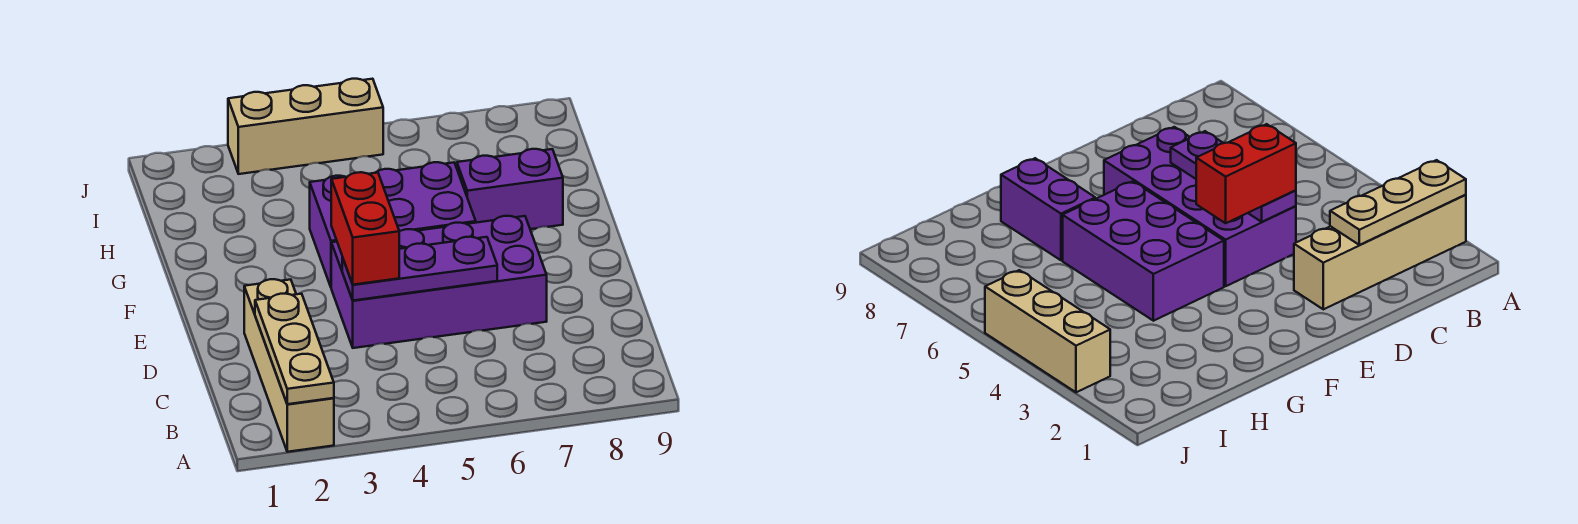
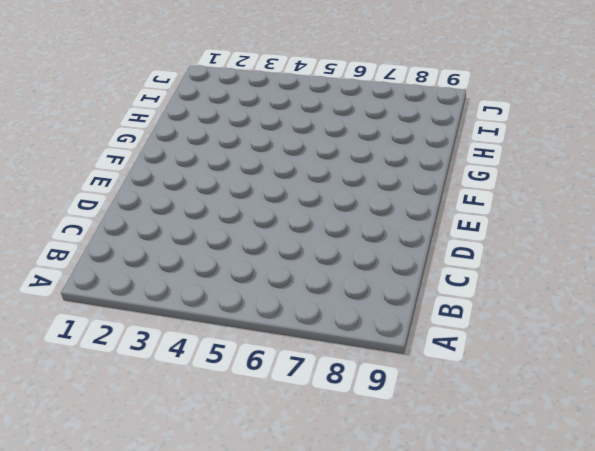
none -> tan brick A2:D2 level 1
none -> purple brick D4:E7 level 1

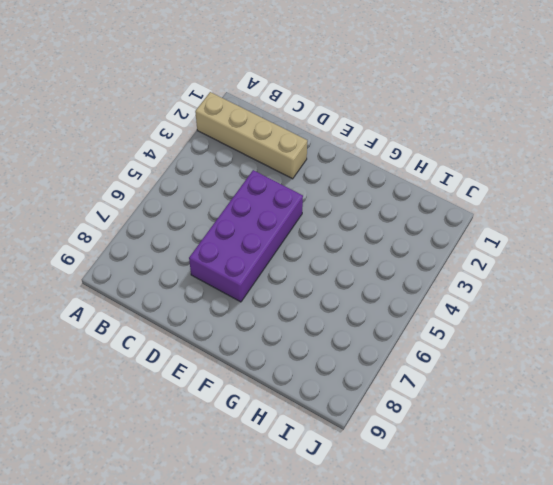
none -> purple brick F4:G6 level 1
none -> purple brick G7:G8 level 1

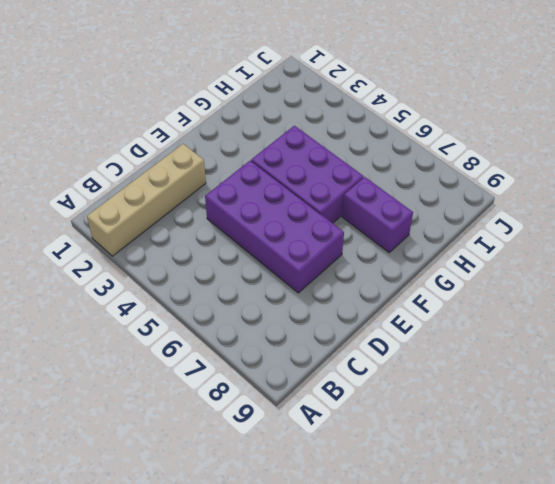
none -> tan brick J3:J5 level 1
none -> tan plate A2:C2 level 2

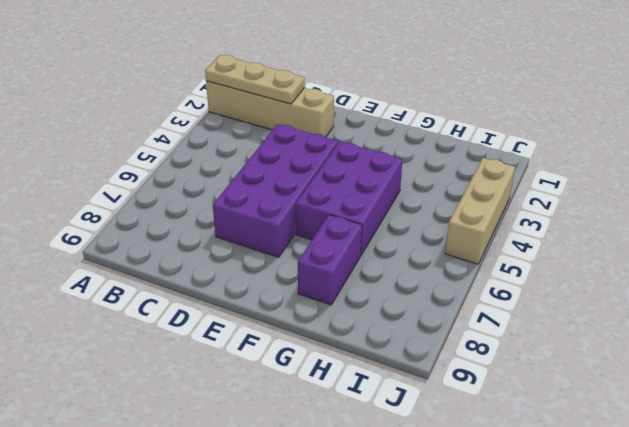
none -> purple plate D4:D6 level 2
none -> red brick D4:E4 level 3

